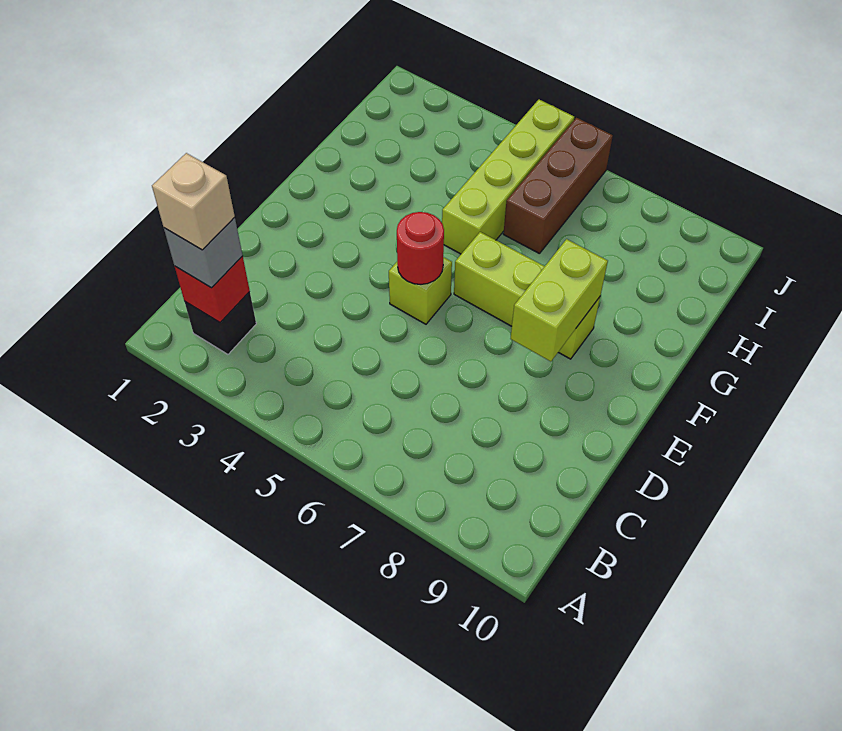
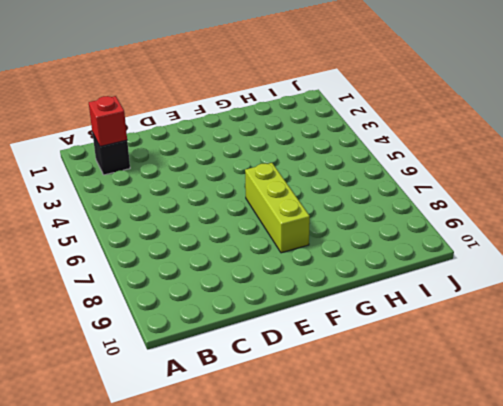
none -> lime brick E5 level 1
none -> lime brick G5:J5 level 1

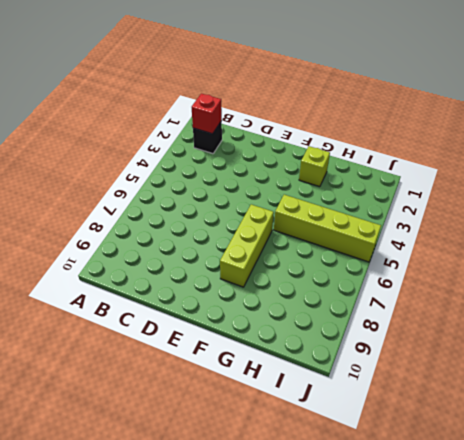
lime brick G2 level 1 -> lime brick E5 level 1
none -> brown brick H6:J6 level 1
none -> red round brick E5 level 2

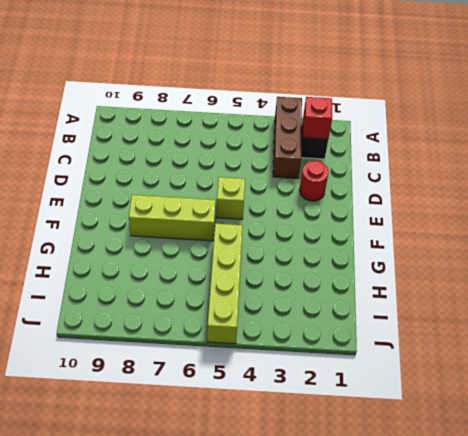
brown brick A3:C3 level 1 -> brown brick H6:J6 level 1
red round brick D2 level 1 -> red round brick E5 level 2
none -> lime brick E8:F8 level 2
none -> grey brick B2 level 3

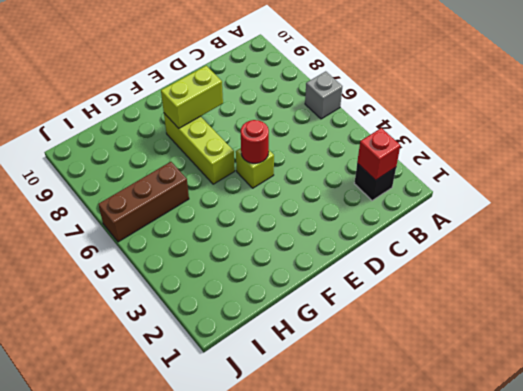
grey brick A6 level 1 -> grey brick B2 level 3
none -> lime brick G5:J5 level 1
none -> tan brick B2 level 4

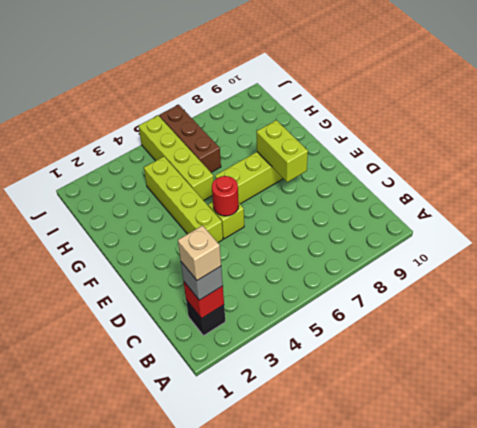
lime brick E4:H4 level 1 -> none

